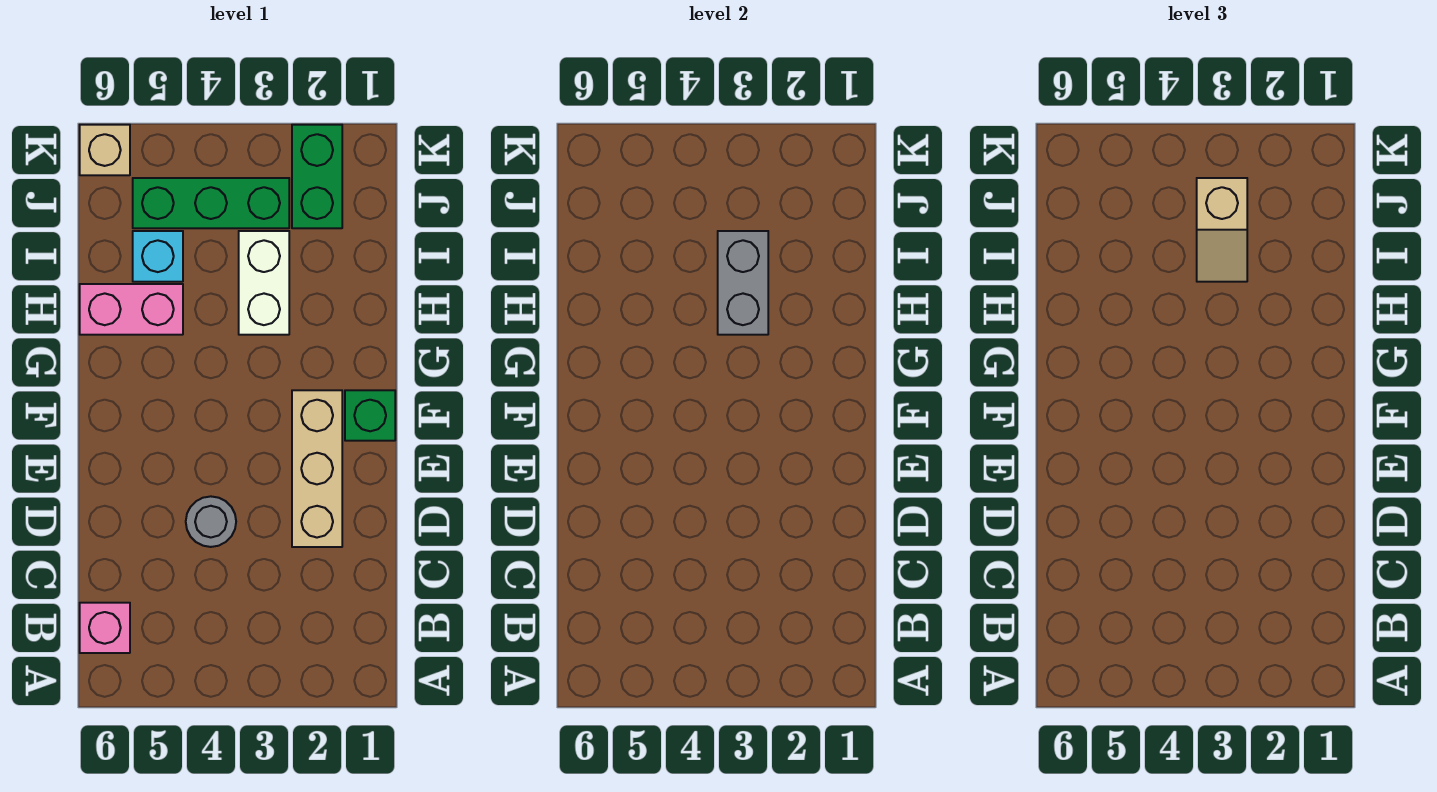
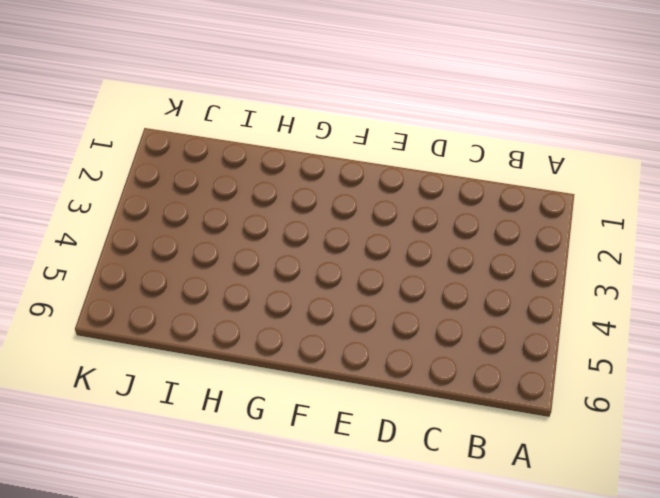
none -> pink brick B6 level 1
none -> tan brick D2:F2 level 1
none -> grey round brick D4 level 1

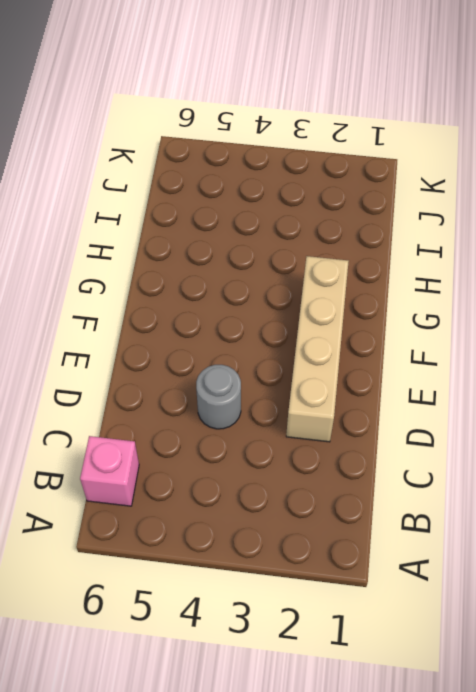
tan brick D2:G2 level 1 -> tan brick D2:F2 level 1
none -> green brick F1 level 1
none -> white brick H3:I3 level 1
none -> pink brick H5:H6 level 1

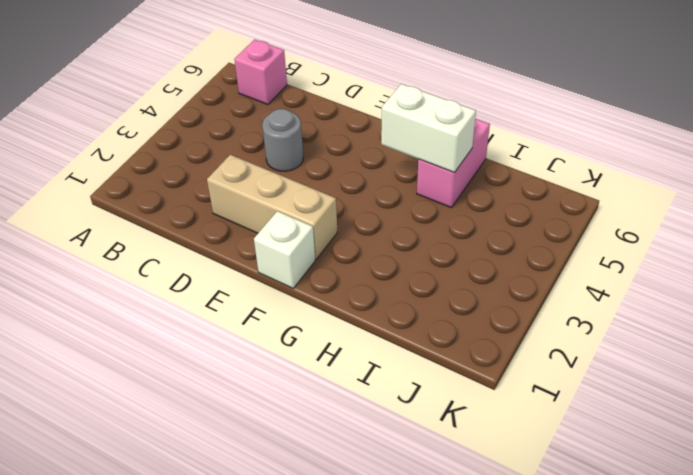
white brick F1 level 1 -> green brick F1 level 1
white brick G5:H5 level 2 -> white brick H3:I3 level 1
none -> cyan brick I5 level 1
none -> green brick J2:K2 level 1
none -> green brick J3:J5 level 1

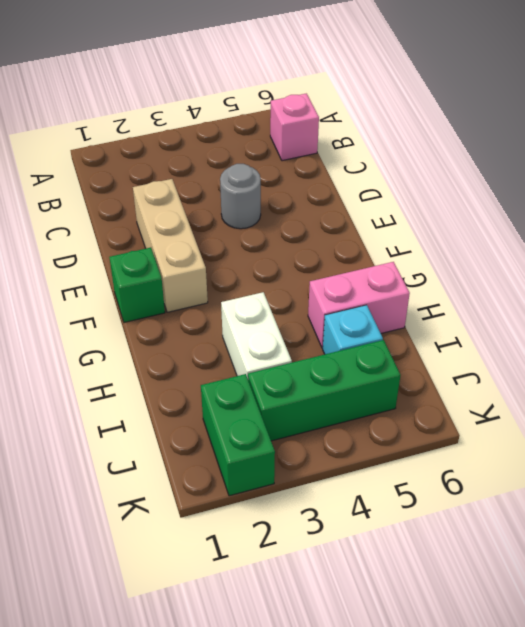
none -> tan brick K6 level 1
none -> grey brick H3:I3 level 2
none -> tan slope I3:J3 level 3 top J

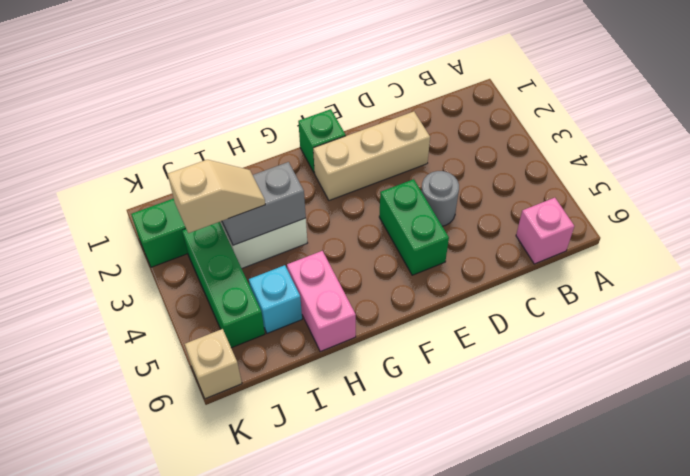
green brick E4:E5 level 1 -> none

